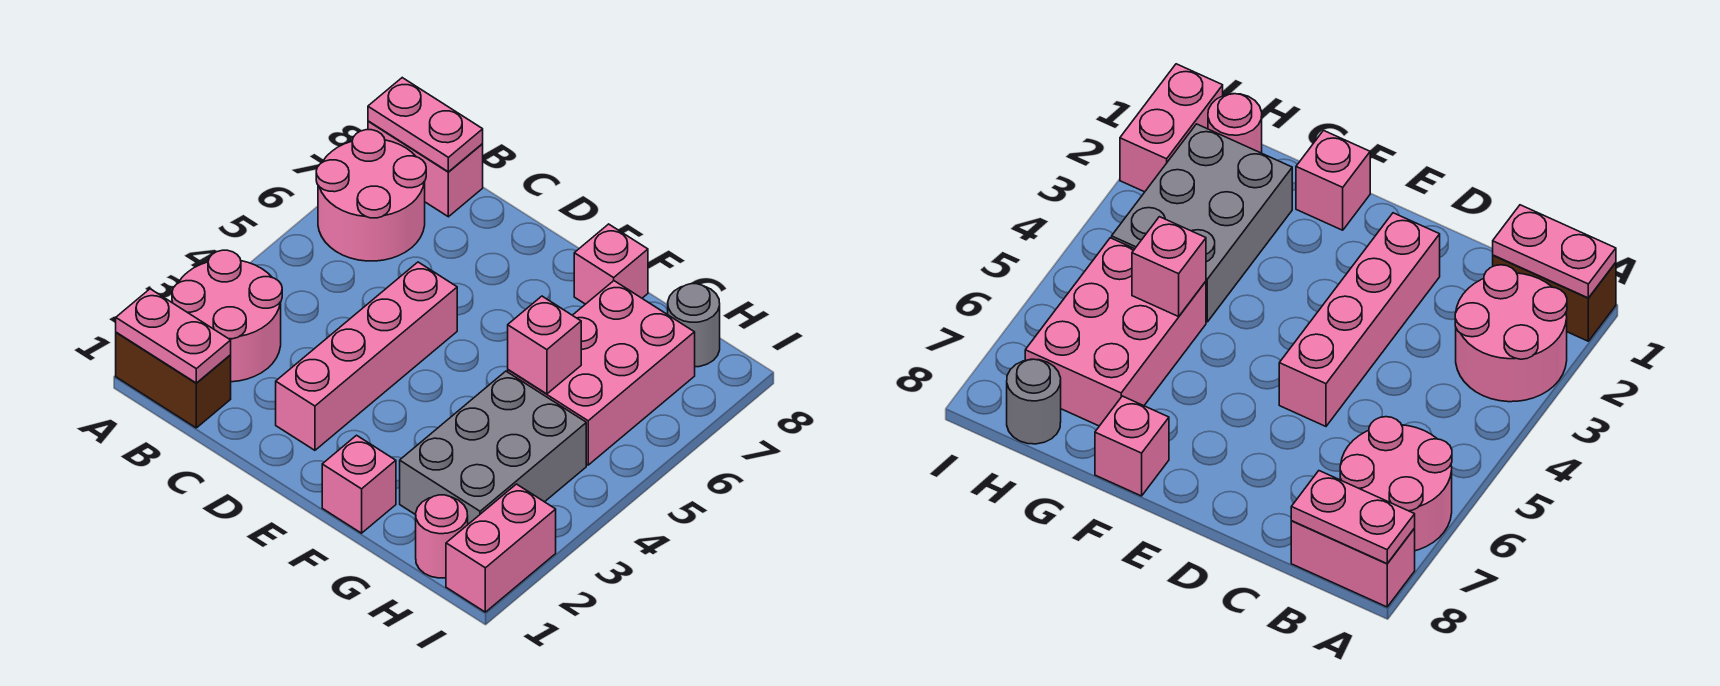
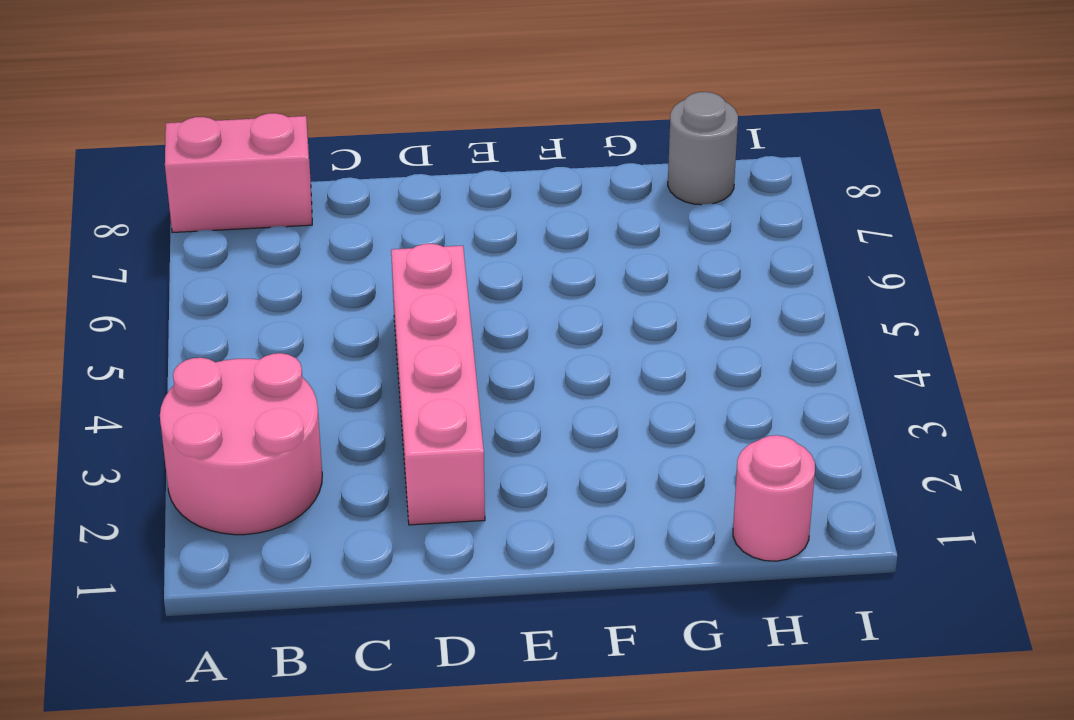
none -> brown brick A1:B1 level 1
none -> pink round brick A6:B7 level 1
none -> pink brick F1 level 1

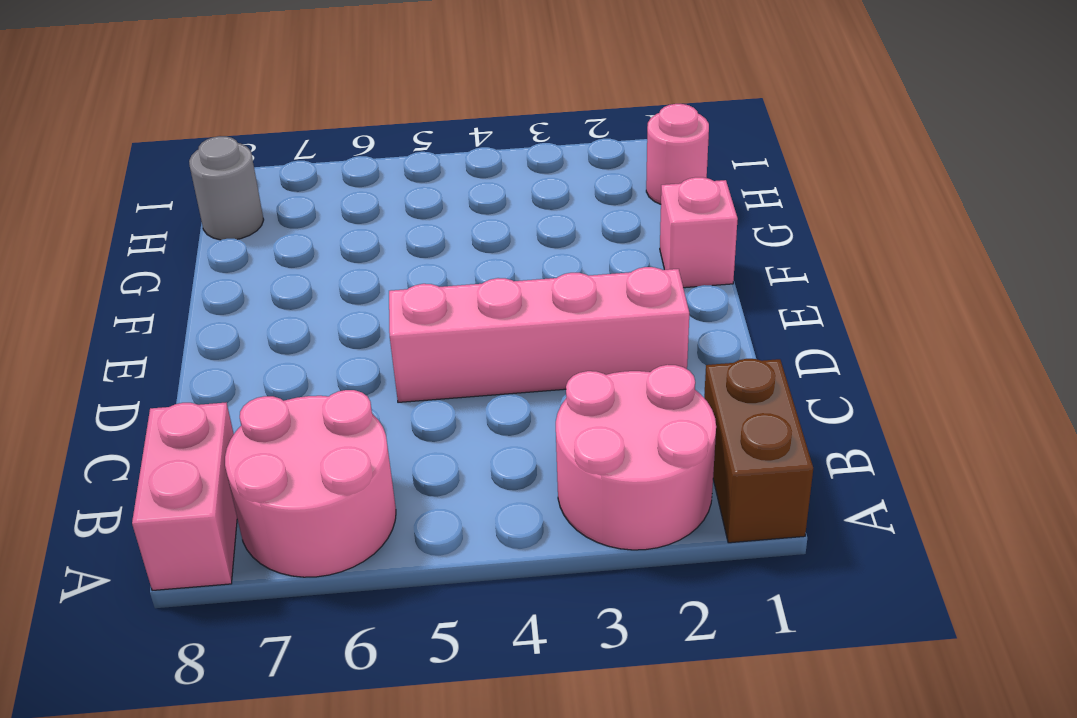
none -> pink brick F8 level 1
none -> grey brick G2:H4 level 1
none -> pink brick G5:H7 level 1

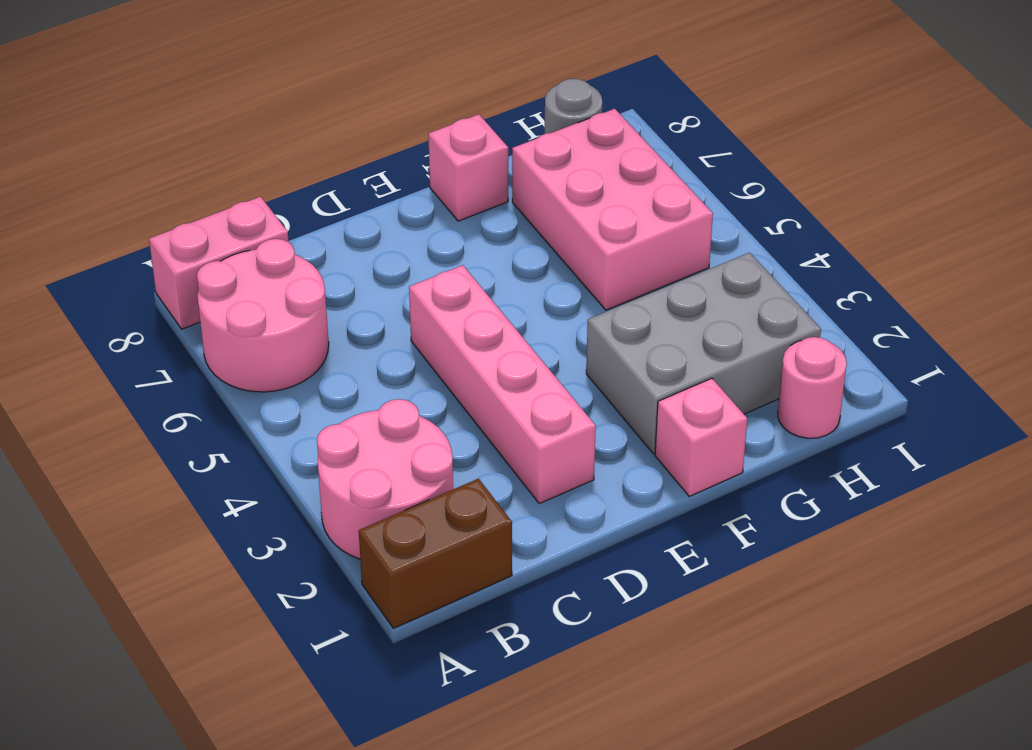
grey brick F2:H3 level 1 -> grey brick G2:H4 level 1
none -> pink brick I1:I2 level 1
none -> pink plate A1:B1 level 2
none -> pink plate A8:B8 level 2

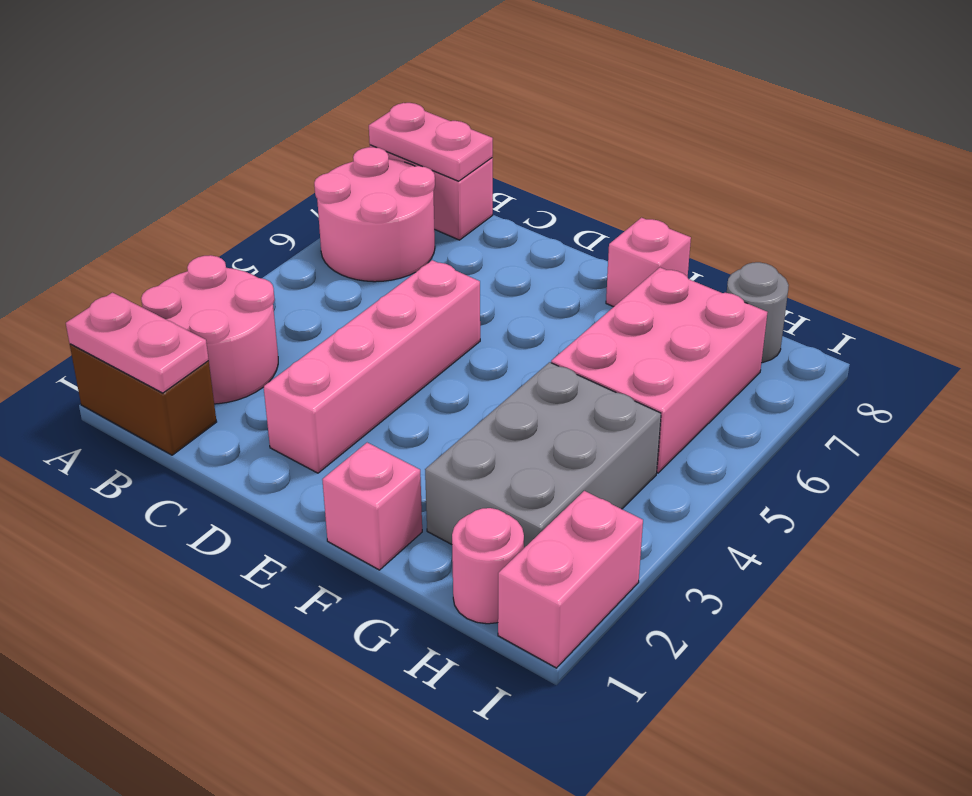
none -> pink brick G5 level 2

